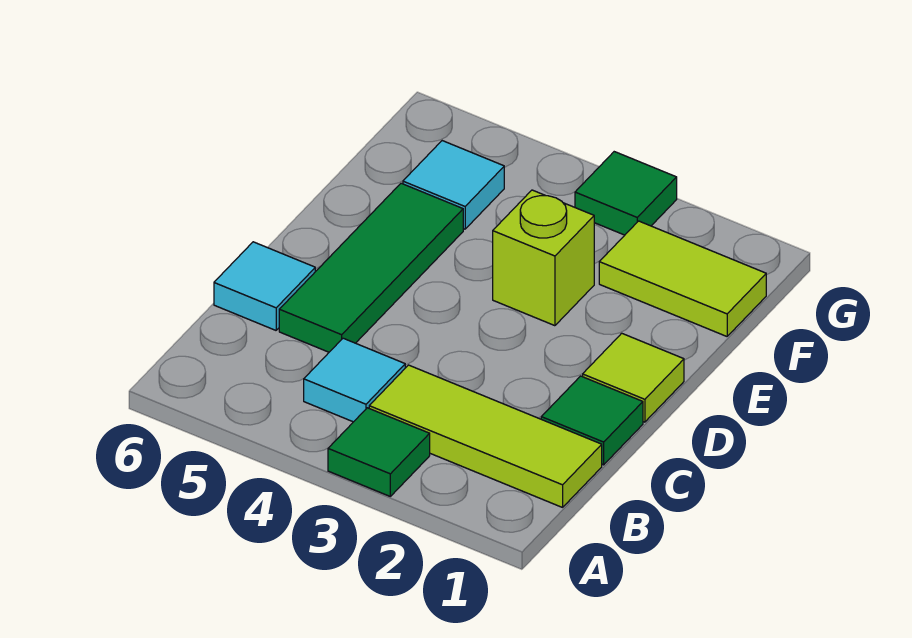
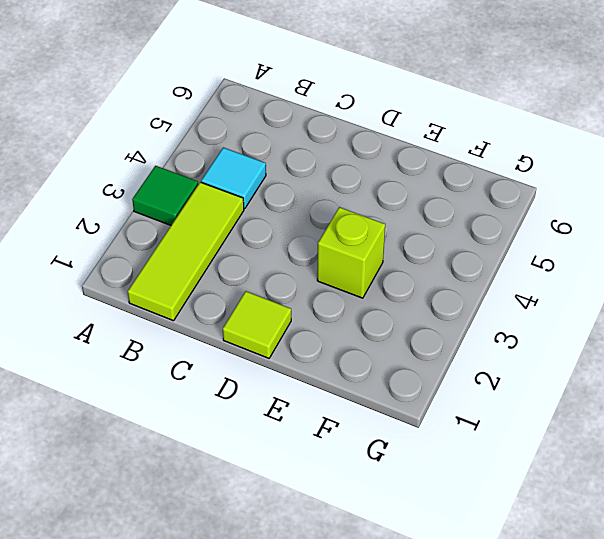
none -> green tile C1 level 1
none -> green tile C5:E5 level 1

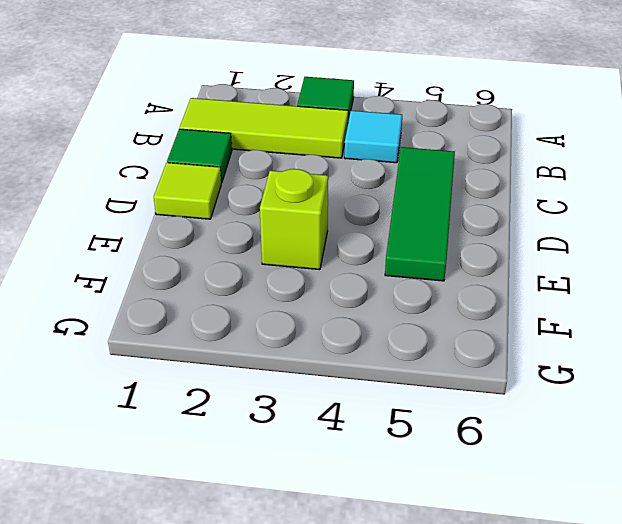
none -> cyan tile C6 level 1
none -> lime tile F1:F2 level 1

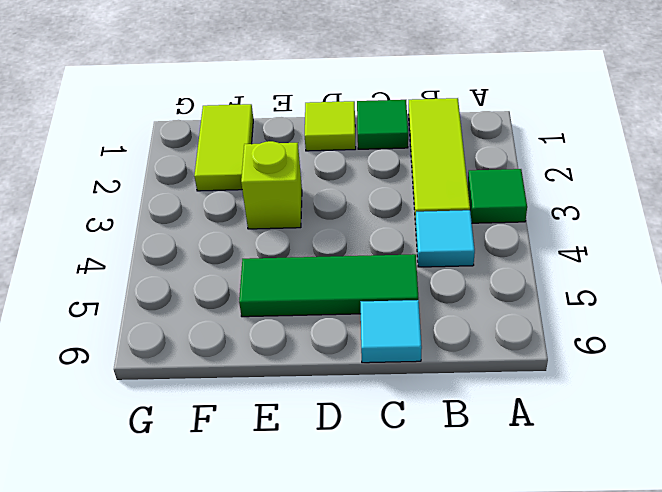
none -> cyan tile F5 level 1
none -> green tile G3 level 1

